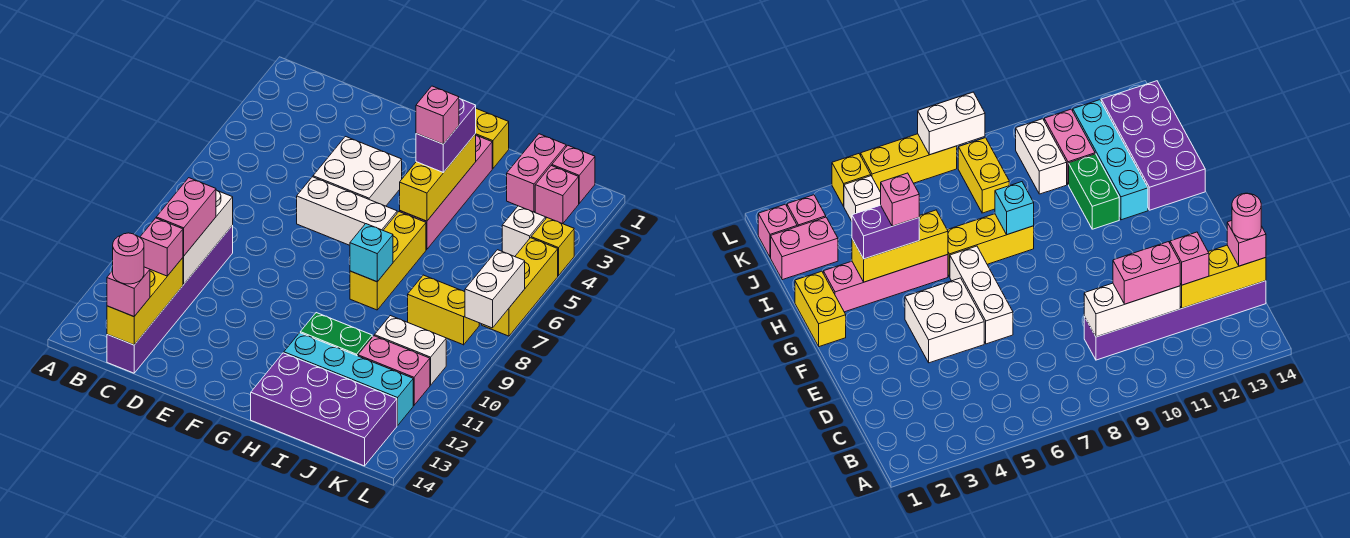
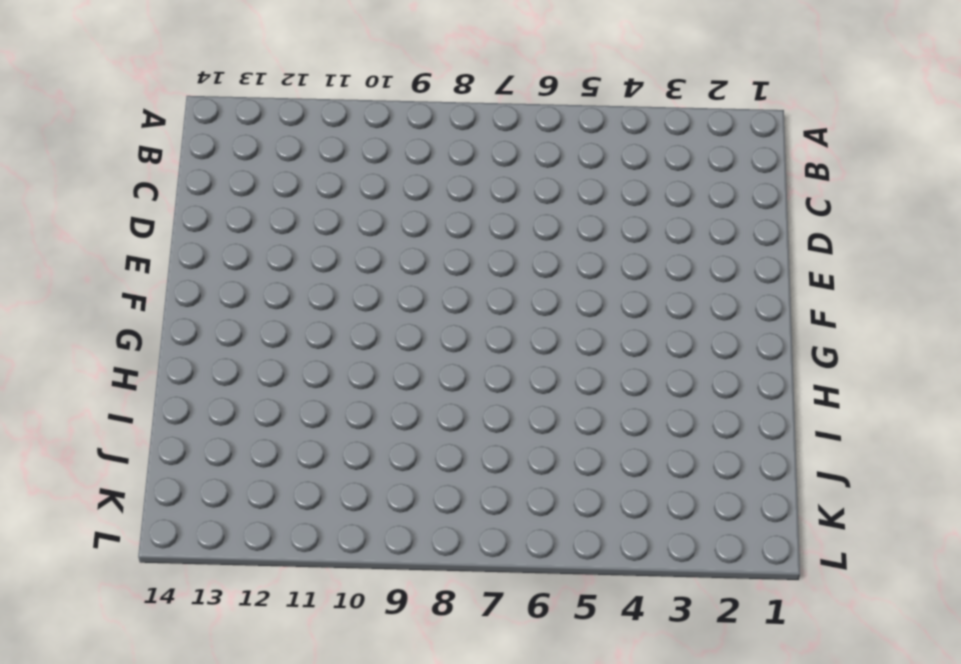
none -> purple brick C9:C14 level 1
none -> white brick E4:F5 level 1
none -> white brick E6:G6 level 1

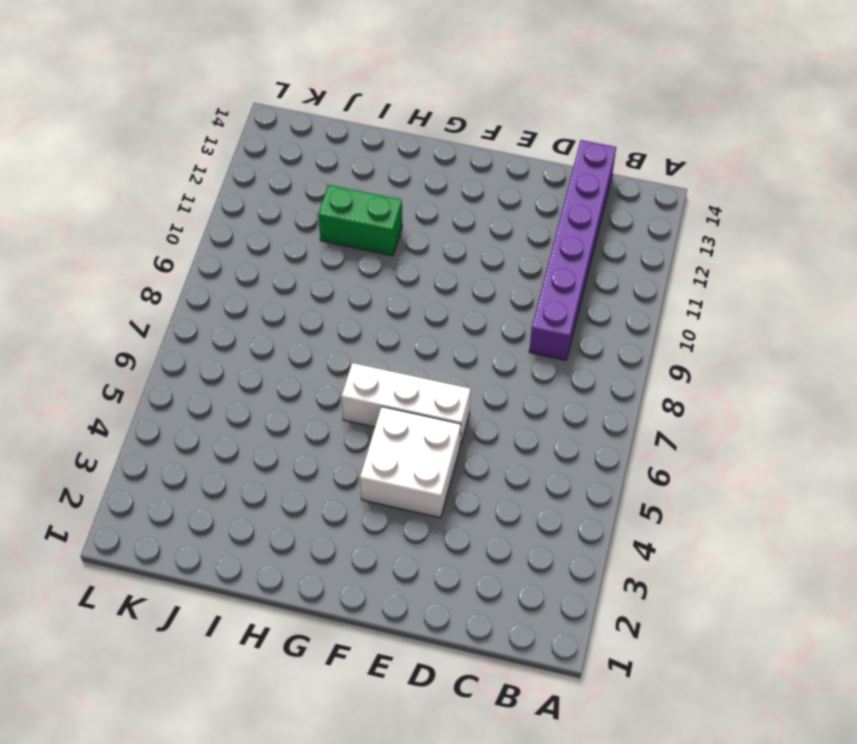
none -> yellow brick G1:H1 level 1
none -> pink brick H2:H5 level 1
none -> yellow brick H6:H8 level 1

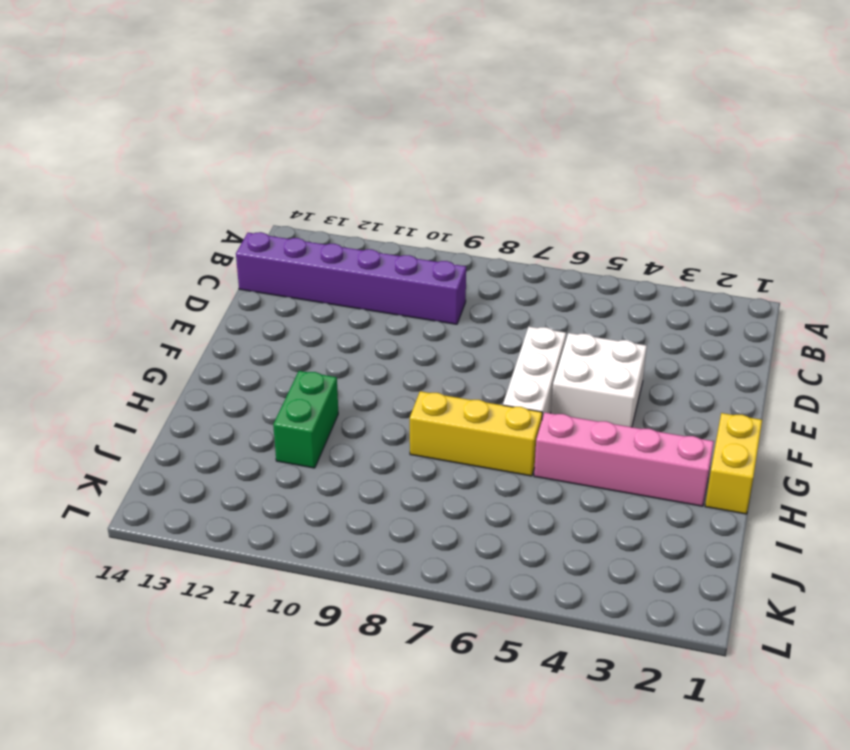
none -> cyan brick H12:K12 level 1
none -> purple brick H13:K14 level 1
none -> pink brick J1:J2 level 1

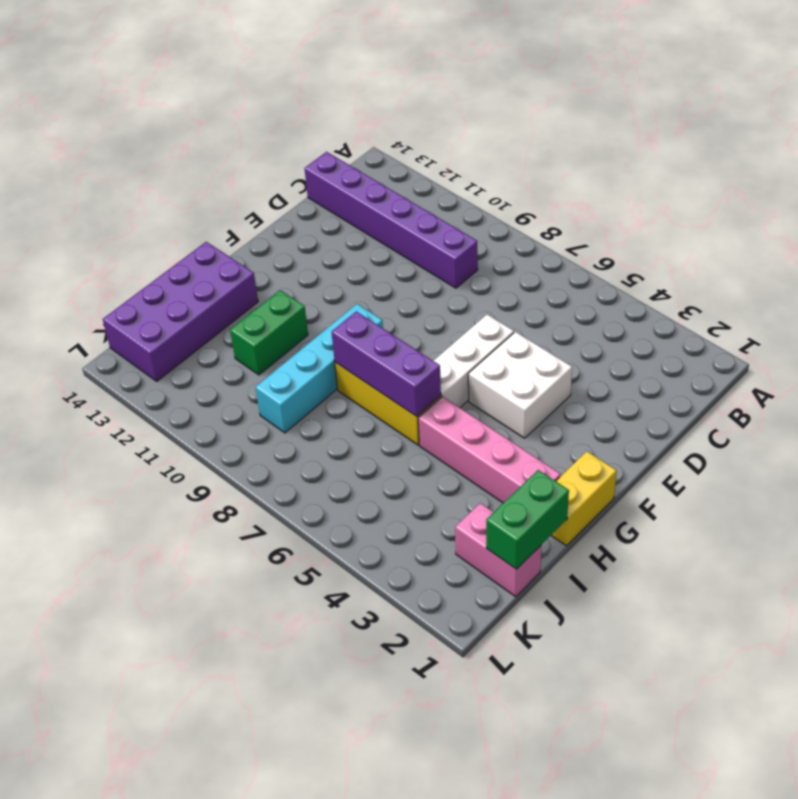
cyan brick G9:J9 level 1 -> cyan brick H12:K12 level 1
purple brick H6:H8 level 2 -> cyan brick H8 level 2
green brick I1:J1 level 2 -> none
none -> yellow brick J8:K8 level 1
none -> white brick J10:K10 level 1
none -> pink brick J11:K11 level 1

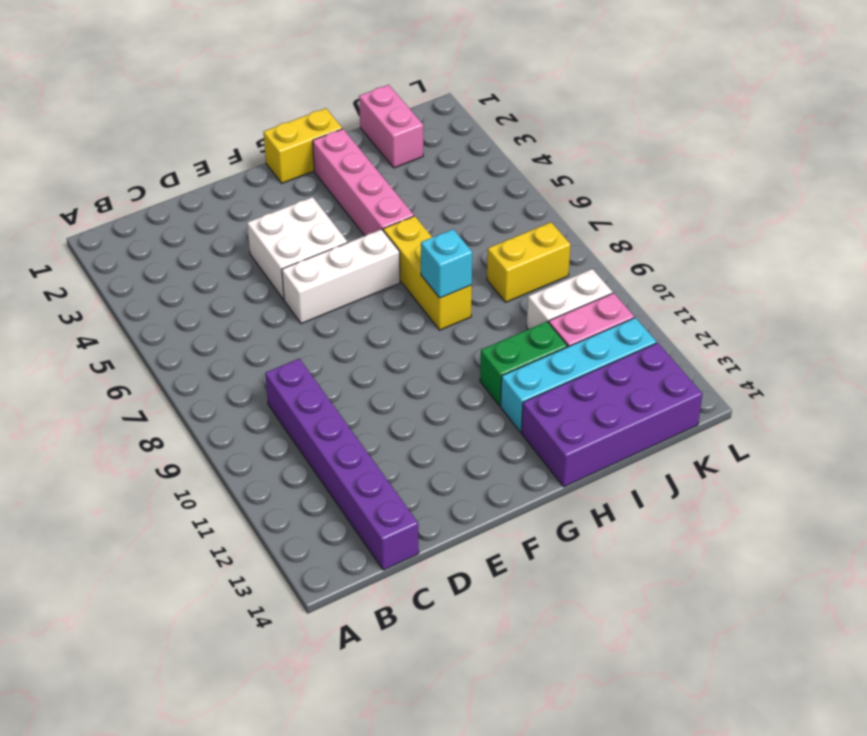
none -> pink brick K1 level 1
none -> pink brick K2 level 1
none -> white brick K4 level 1

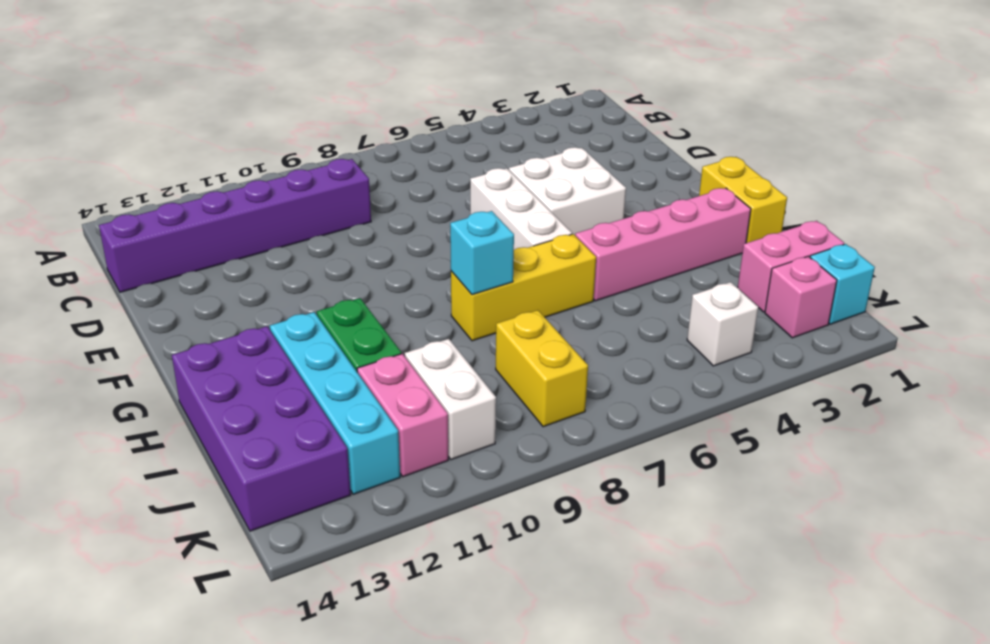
cyan brick K1 level 1 -> pink brick K1 level 1
none -> yellow brick L4 level 1
none -> yellow brick L5:L7 level 1
none -> white brick C9:C11 level 2

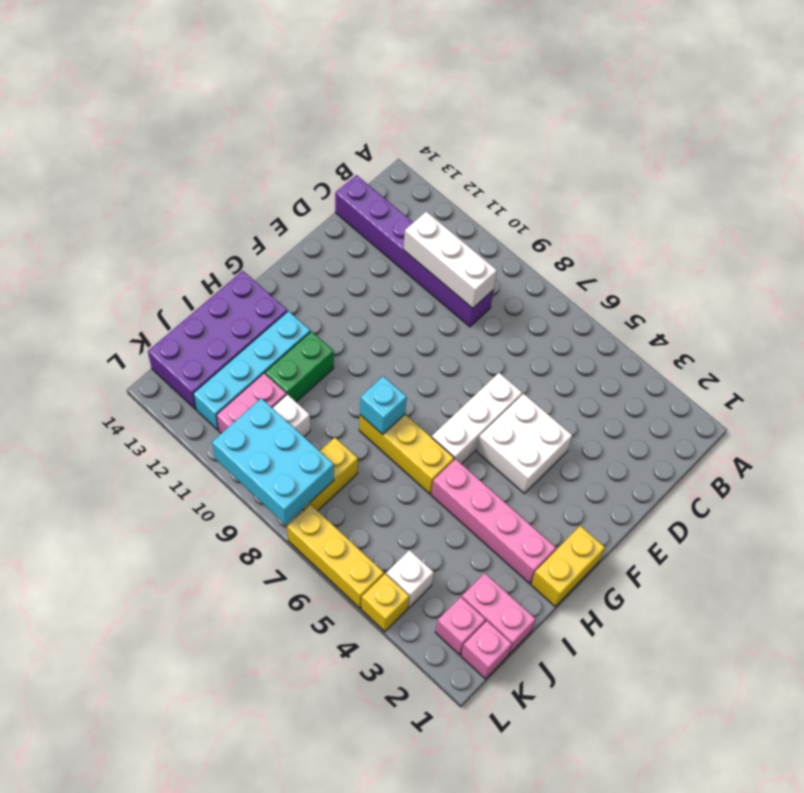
cyan brick K8:L10 level 2 -> white brick L7:L8 level 2
none -> yellow brick C12:C14 level 2
none -> yellow brick H3:H5 level 2
none -> pink brick C10:C11 level 3

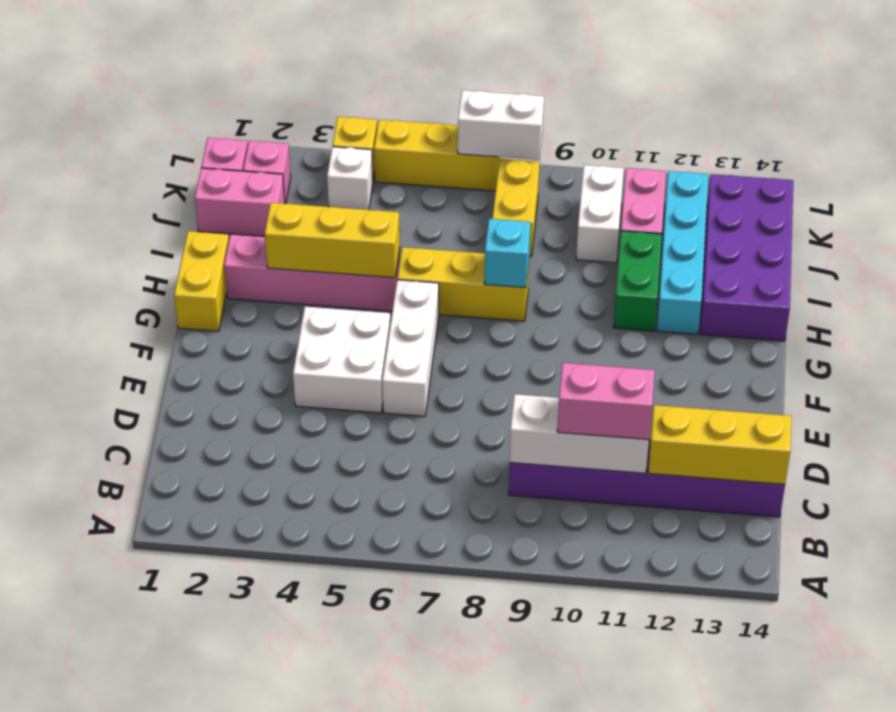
none -> pink brick C12 level 3
none -> pink brick C14 level 3
none -> purple brick H3:H4 level 3

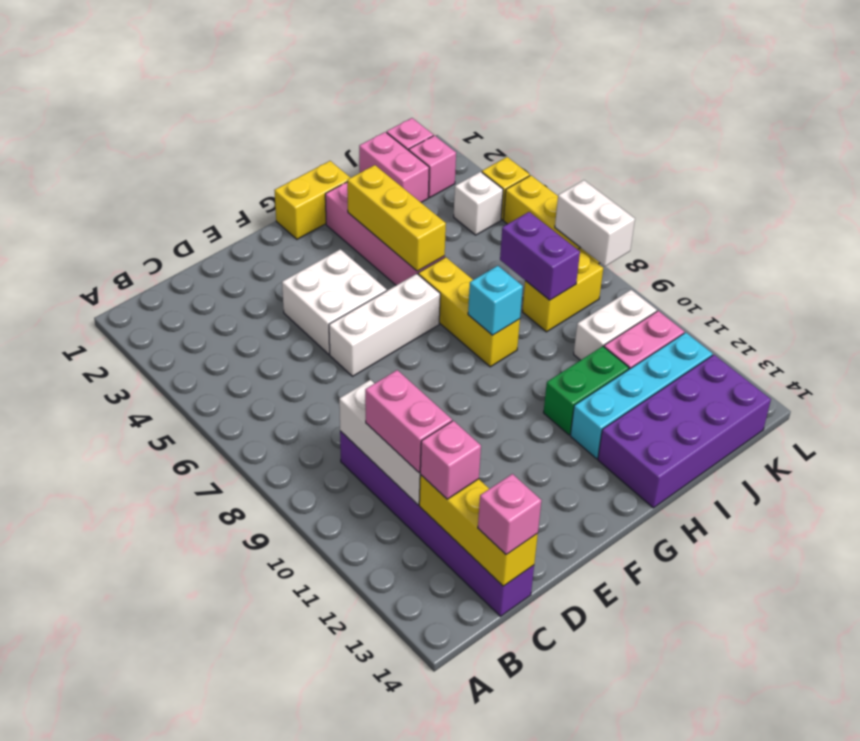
purple brick J7:J8 level 2 -> purple brick H3:H4 level 3
none -> pink round brick C14 level 4
none -> pink brick H4 level 4

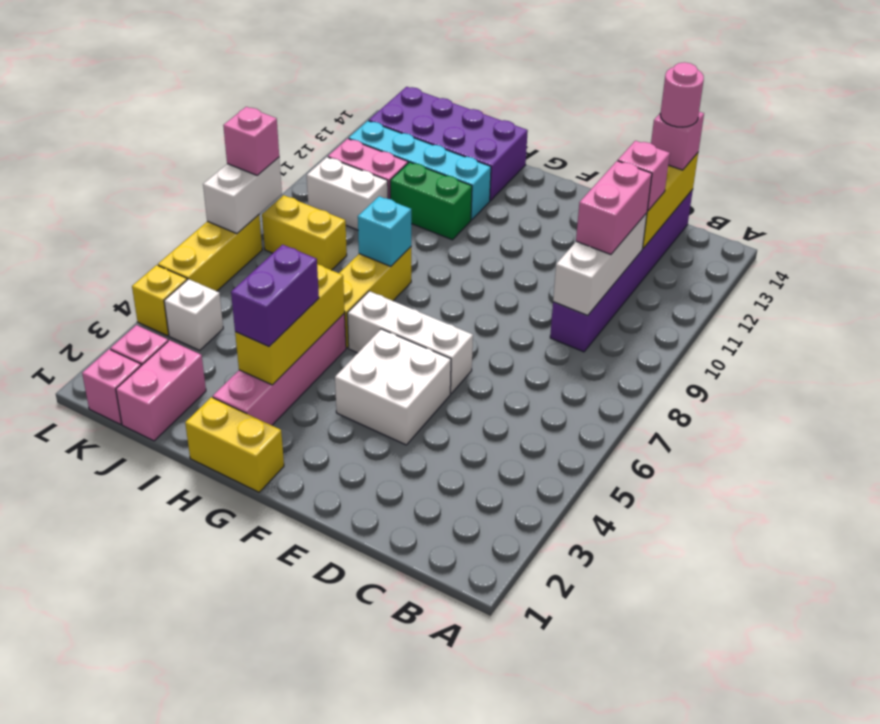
pink brick L8 level 3 -> pink brick H4 level 4

